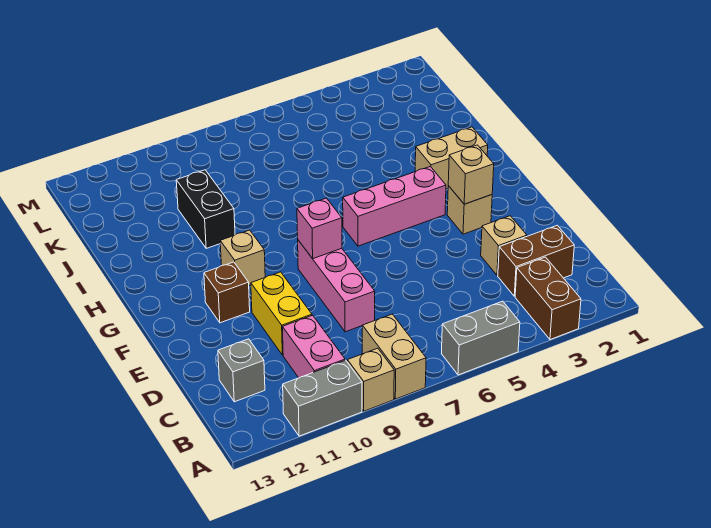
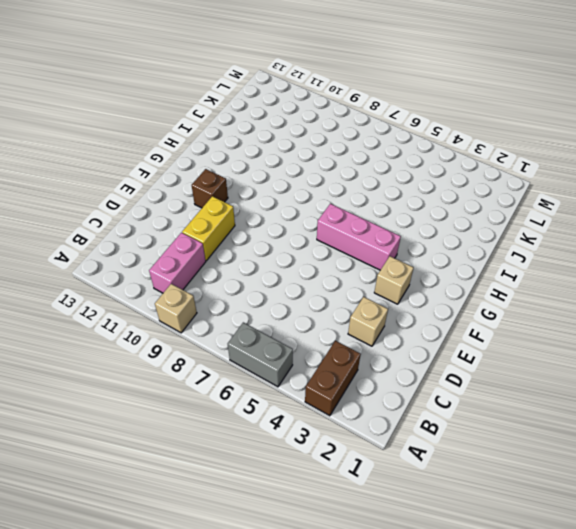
none -> tan brick A8:B8 level 1
none -> grey brick A10:A11 level 1
none -> brown brick C2:C3 level 1

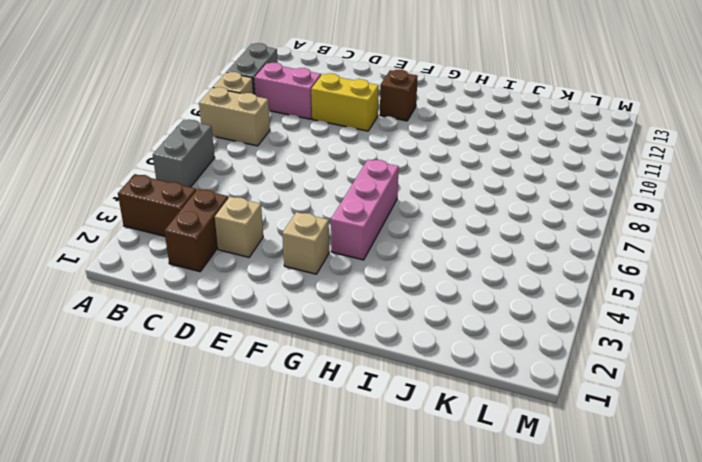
none -> grey brick C12 level 1
none -> pink brick D8:F8 level 1
none -> tan brick G10 level 1

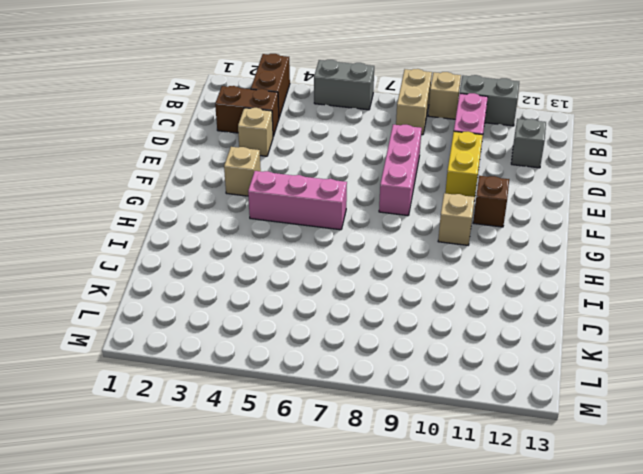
none -> tan brick H2:H3 level 1
none -> black brick I10:J10 level 1
none -> tan brick F3 level 2

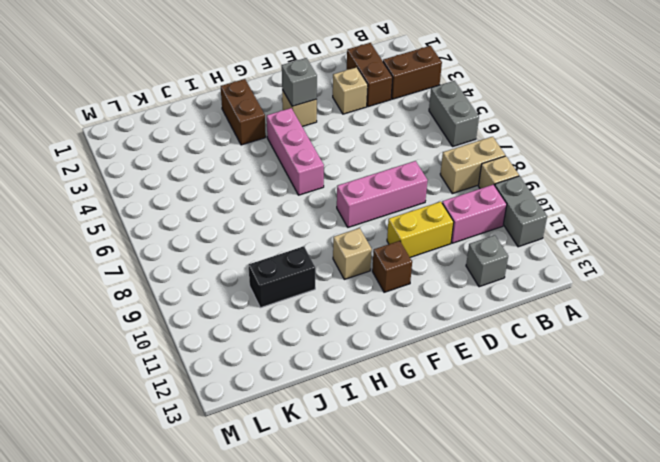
grey brick F3 level 2 -> tan brick F3 level 2
brown brick H2:H3 level 1 -> tan brick H2:H3 level 1
none -> pink brick F8 level 2

